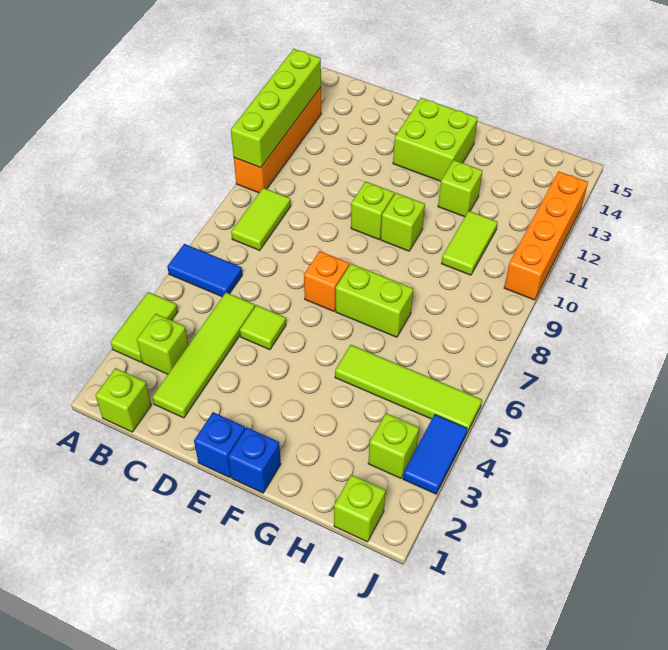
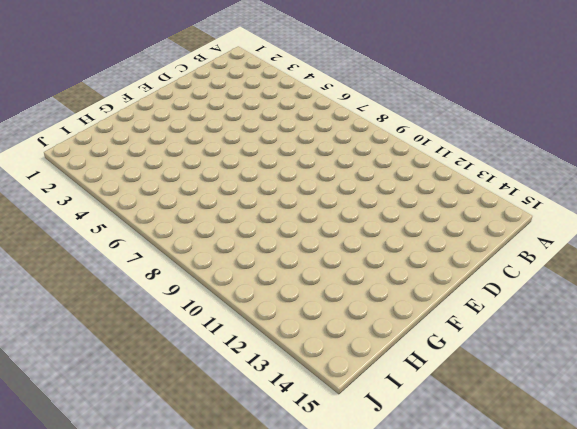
none -> lime tile A3:A4 level 1
none -> blue tile A6:B6 level 1
none -> orange brick A10:A13 level 1

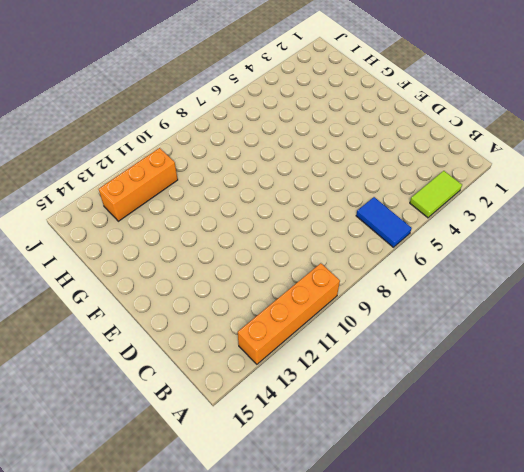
orange brick I11:I13 level 1 -> none
none -> lime brick B1 level 1
none -> lime brick B3 level 1
none -> lime tile B8:B9 level 1

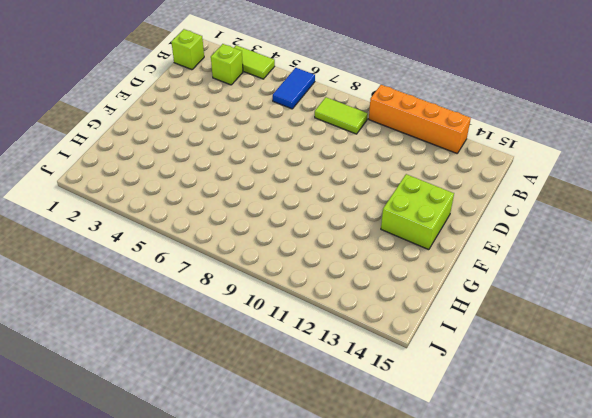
none -> lime tile C2:C5 level 1
none -> lime tile D5 level 1
none -> blue brick E1 level 1

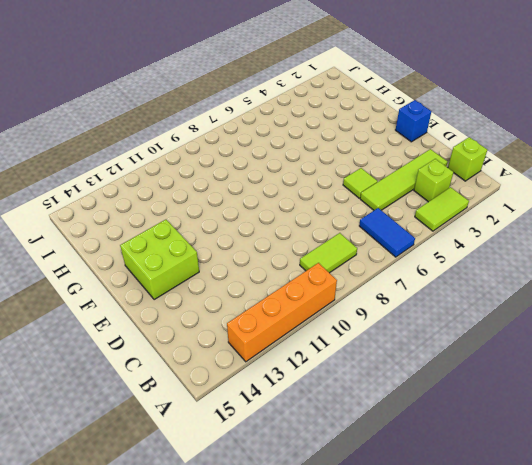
none -> orange brick E7 level 1
none -> lime brick E10 level 1
none -> blue brick F1 level 1

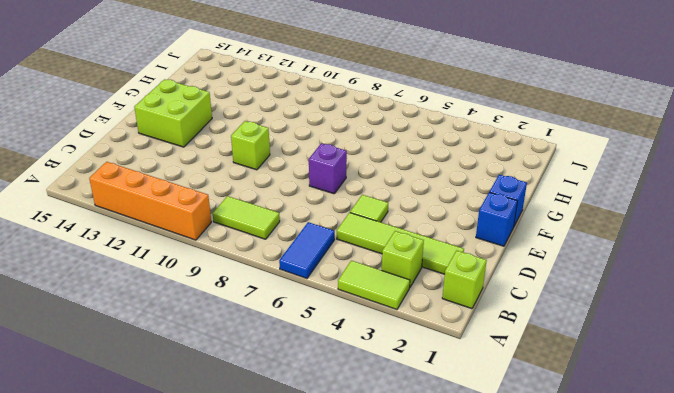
purple brick E7 level 1 -> orange brick E7 level 1
none -> lime brick F7:G7 level 1
none -> lime brick F10 level 1
none -> lime tile G5:J5 level 1

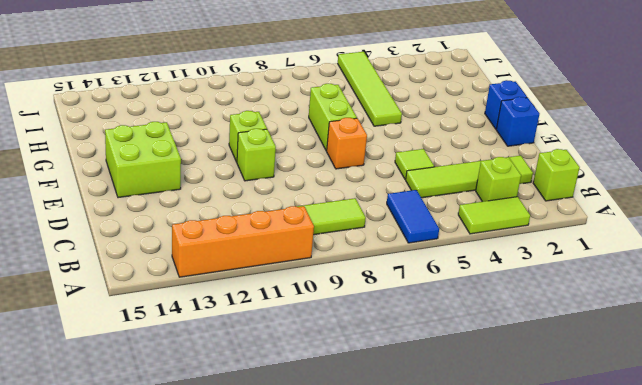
none -> lime brick G12 level 1
none -> lime tile H10:H11 level 1
none -> lime brick I1 level 1

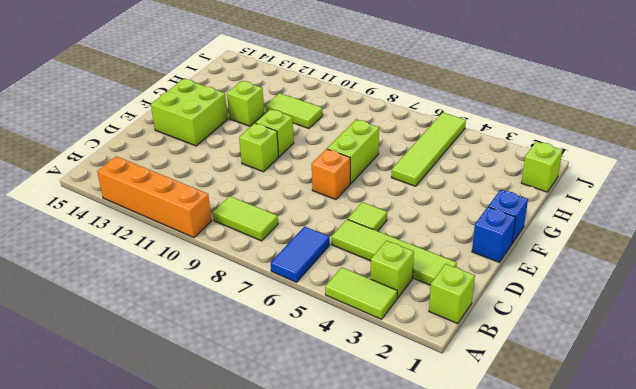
none -> lime brick I3 level 1
none -> blue tile J3:J4 level 1
none -> orange brick J10:J13 level 1

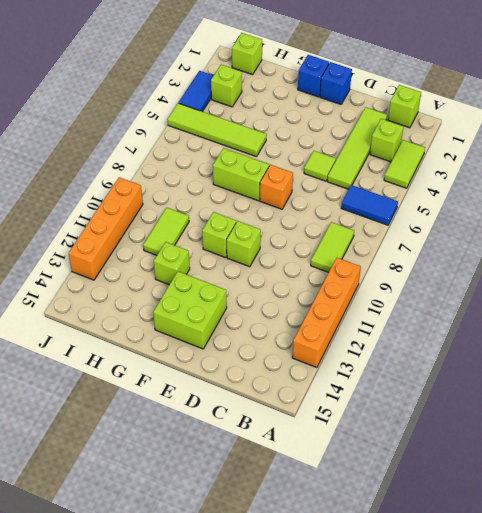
none -> lime brick A10:A13 level 2

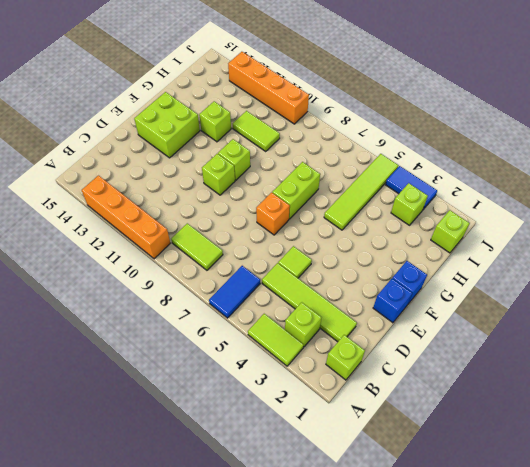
none -> lime brick A10:A13 level 2

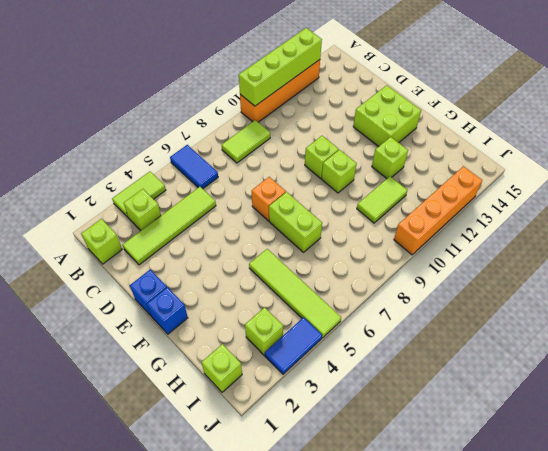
none -> lime tile D5 level 1

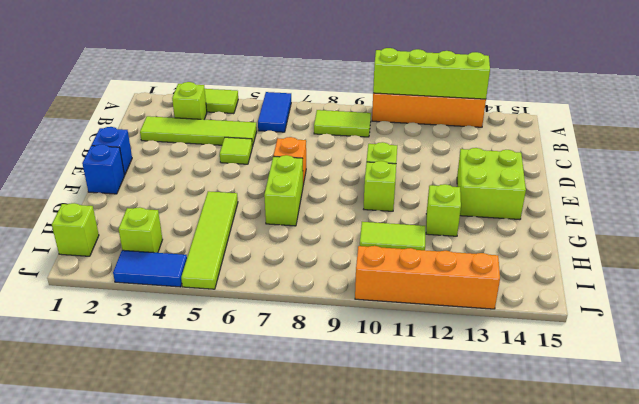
none -> lime brick B1 level 1

